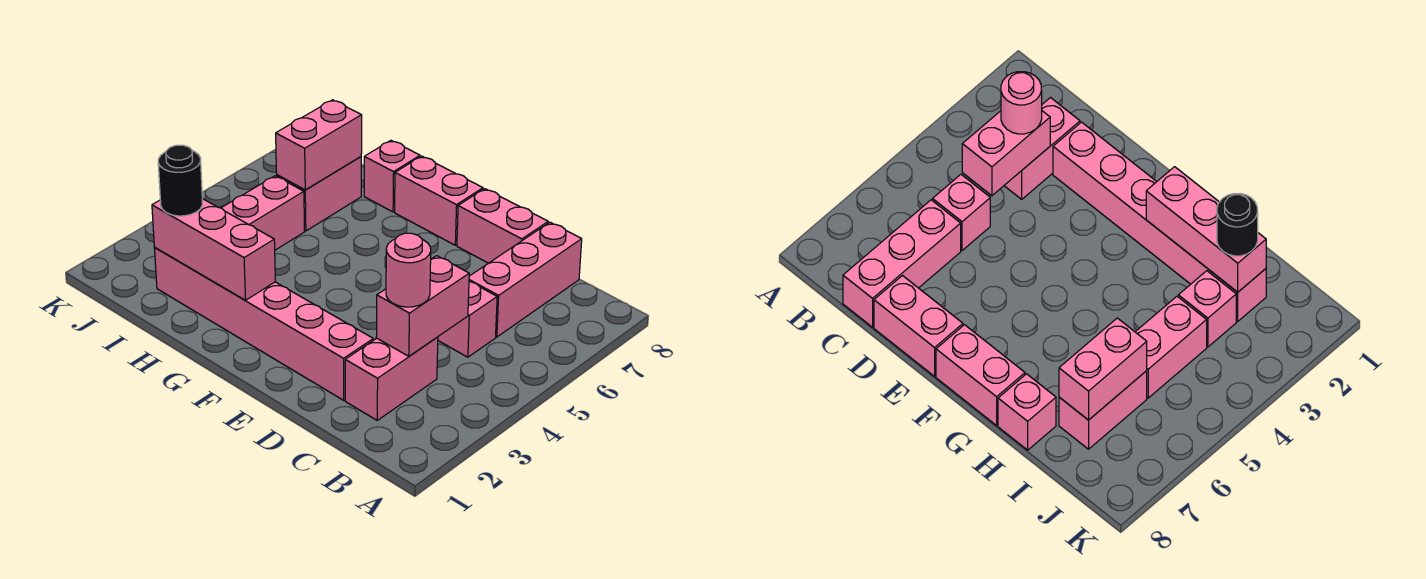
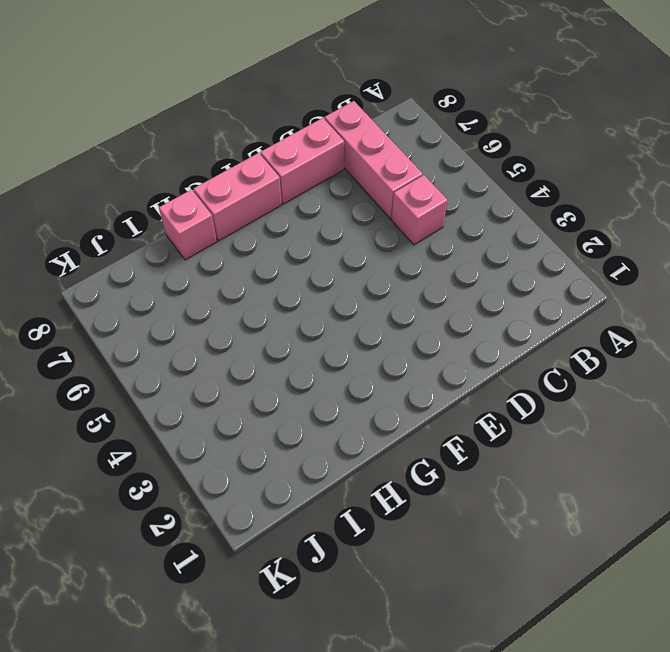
none -> pink brick C2:C3 level 1
none -> pink brick D2:I2 level 1
none -> pink brick I3 level 1

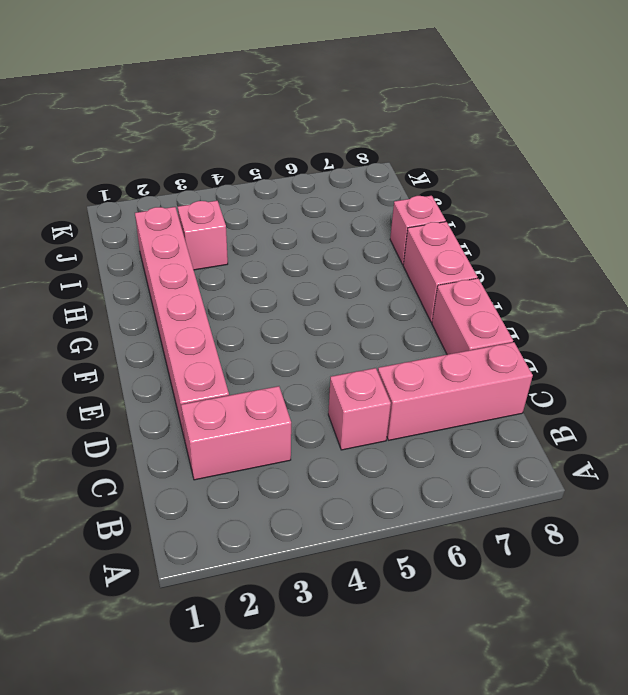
none -> pink brick I4:I5 level 1
none -> pink brick I6:I7 level 1
none -> pink brick C3:C4 level 2

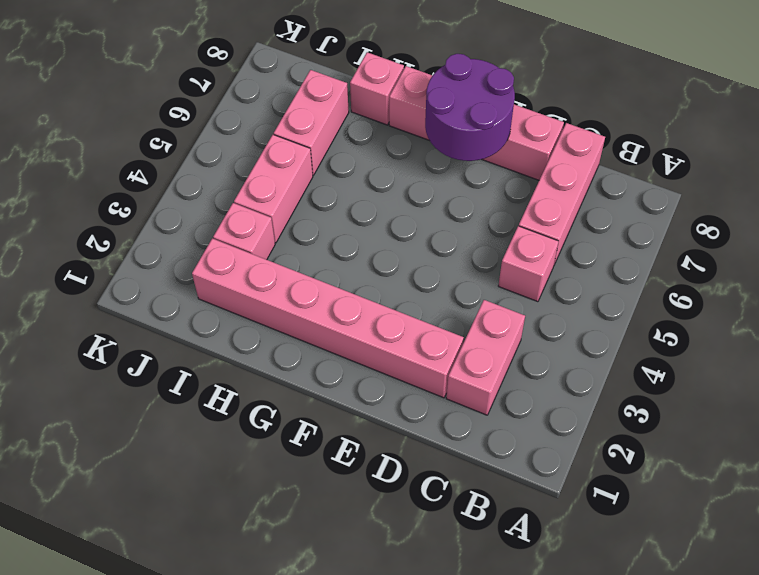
purple round brick E7:F8 level 2 -> none
none -> pink brick C3:C4 level 2
none -> pink brick G2:I2 level 2
none -> pink brick I6:I7 level 2

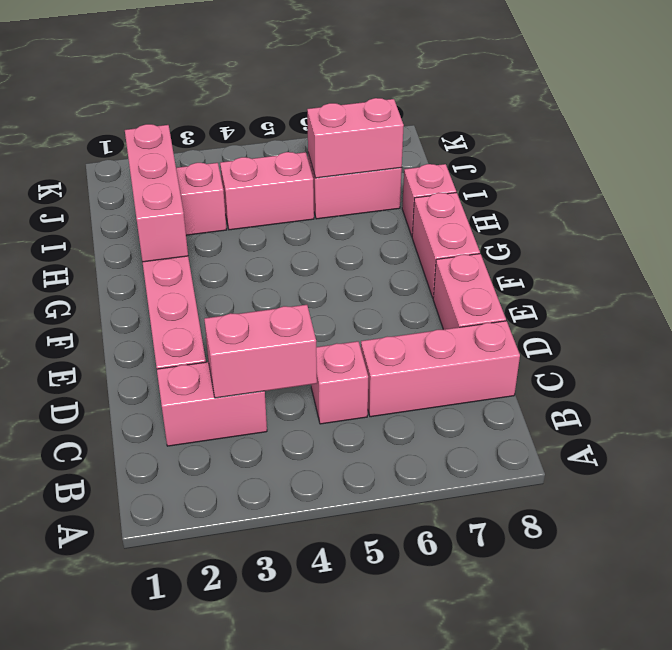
none -> pink round brick C3 level 3
none -> black round brick I2 level 3

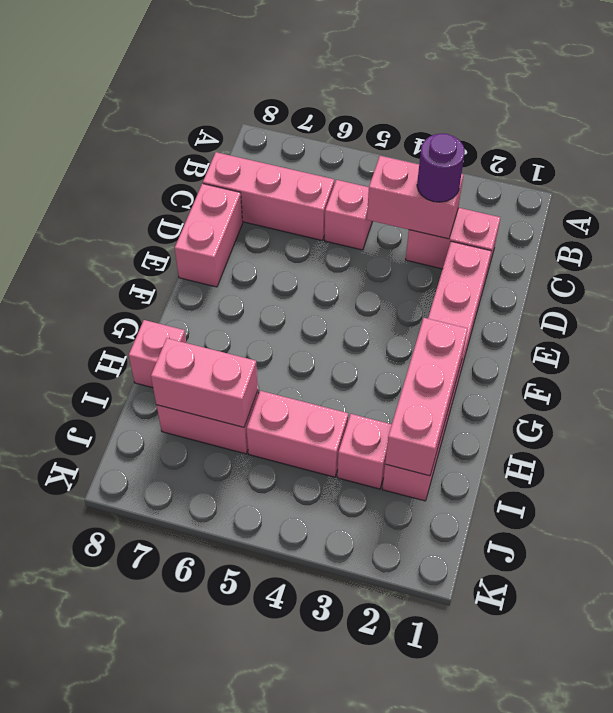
purple round brick C3 level 3 -> pink round brick C3 level 3
none -> pink brick F8:G8 level 1
none -> black round brick I2 level 3

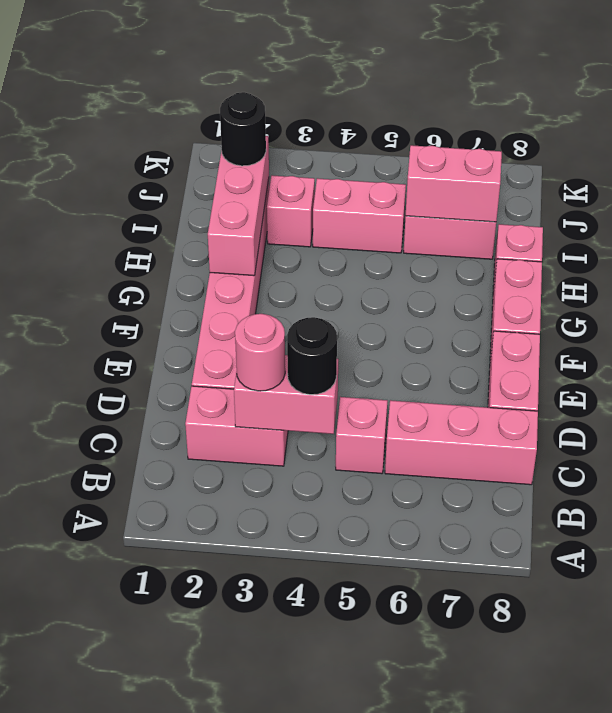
black round brick C4 level 3 -> none

